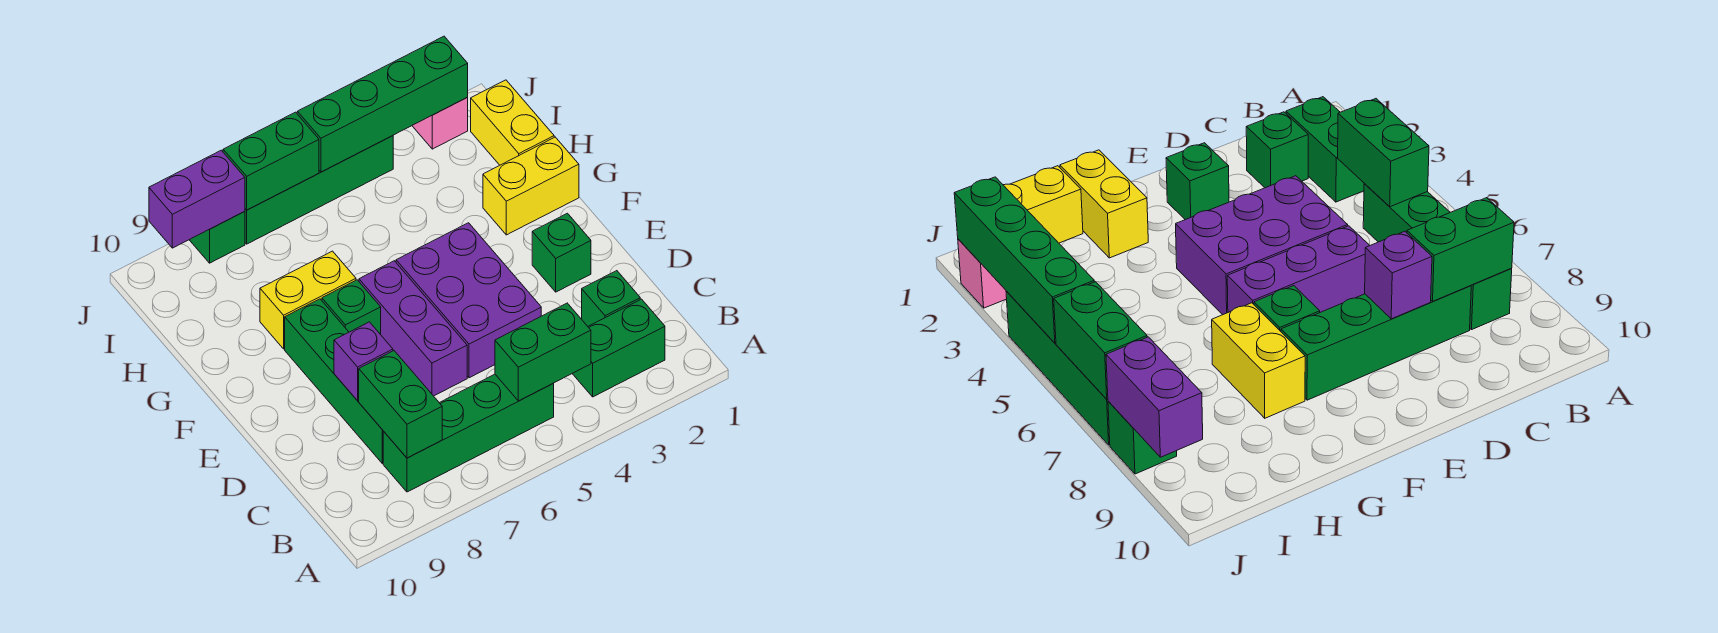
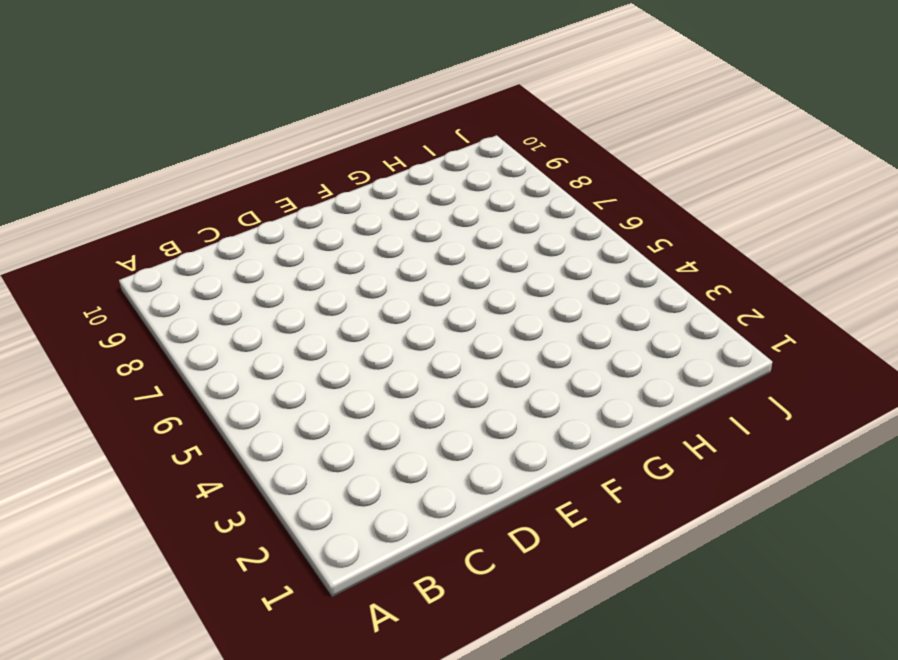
none -> green brick B2:B3 level 1
none -> green brick B5:B8 level 1
none -> green brick C2 level 1

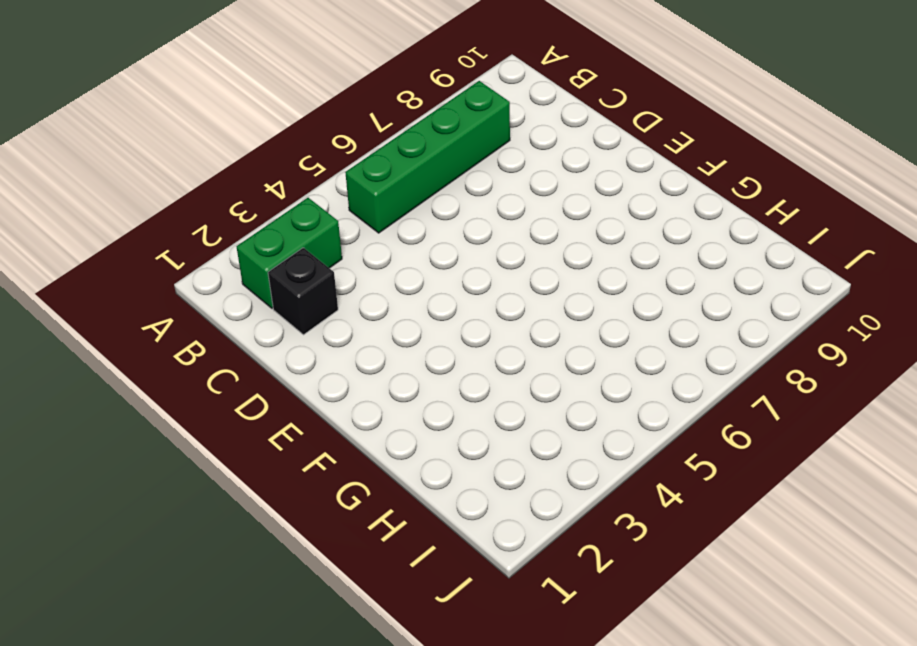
black brick C2 level 1 -> green brick C2 level 1
none -> green brick C8:F8 level 1
none -> purple brick D4:F5 level 1
none -> purple brick D6:F6 level 1

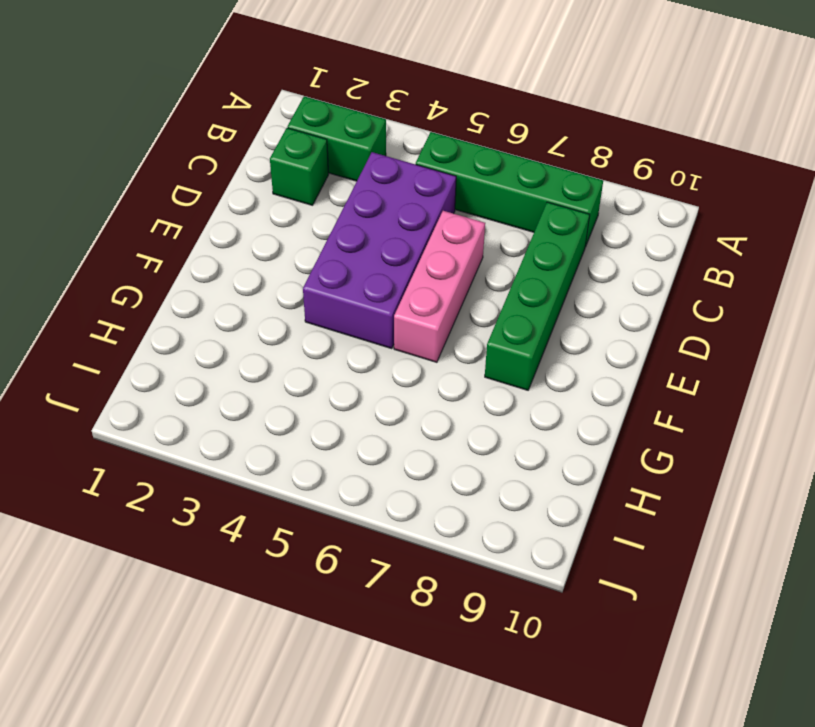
purple brick C4:F5 level 1 -> purple brick D4:F5 level 1
pink brick D6:F6 level 1 -> purple brick D6:F6 level 1
none -> green brick E2 level 1
none -> green brick F7 level 1
none -> yellow brick G1:G2 level 1

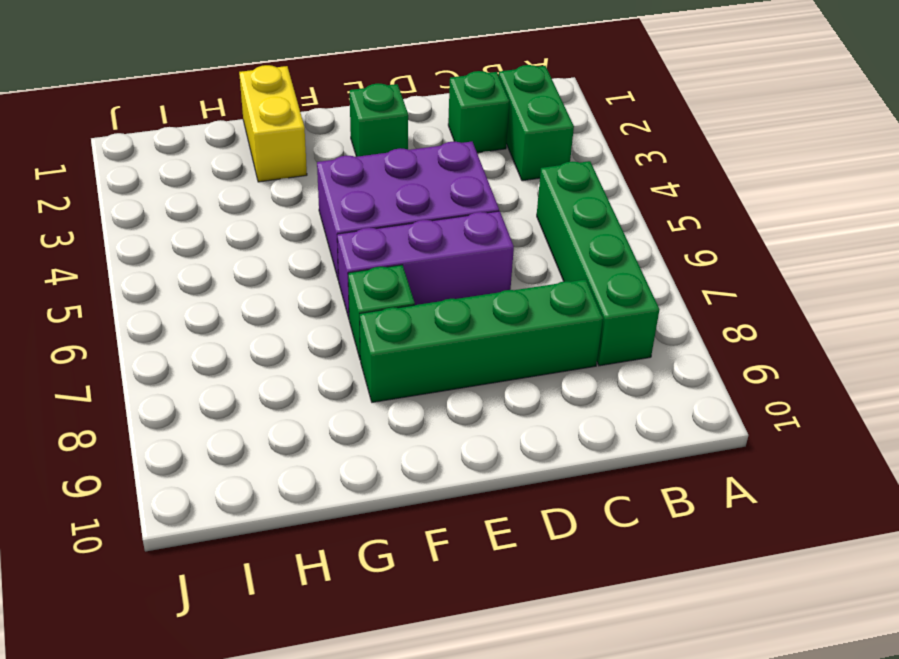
none -> yellow brick G7:G8 level 1
none -> yellow brick H1:I1 level 1
none -> pink brick J2 level 1

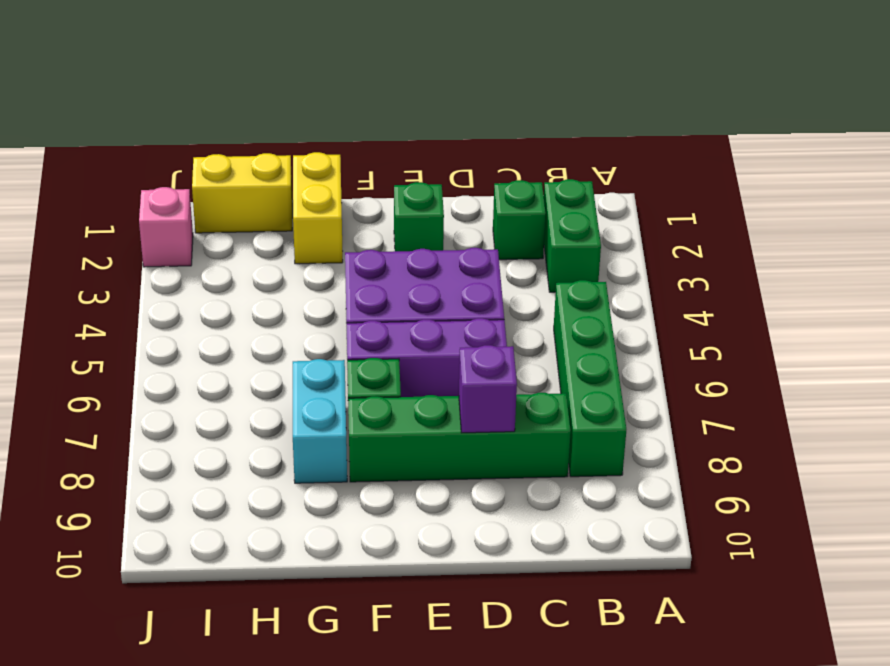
cyan brick G7:G8 level 1 -> yellow brick G7:G8 level 1
none -> green brick J4:J7 level 1
none -> green brick J8 level 1
none -> green brick B4:B5 level 2

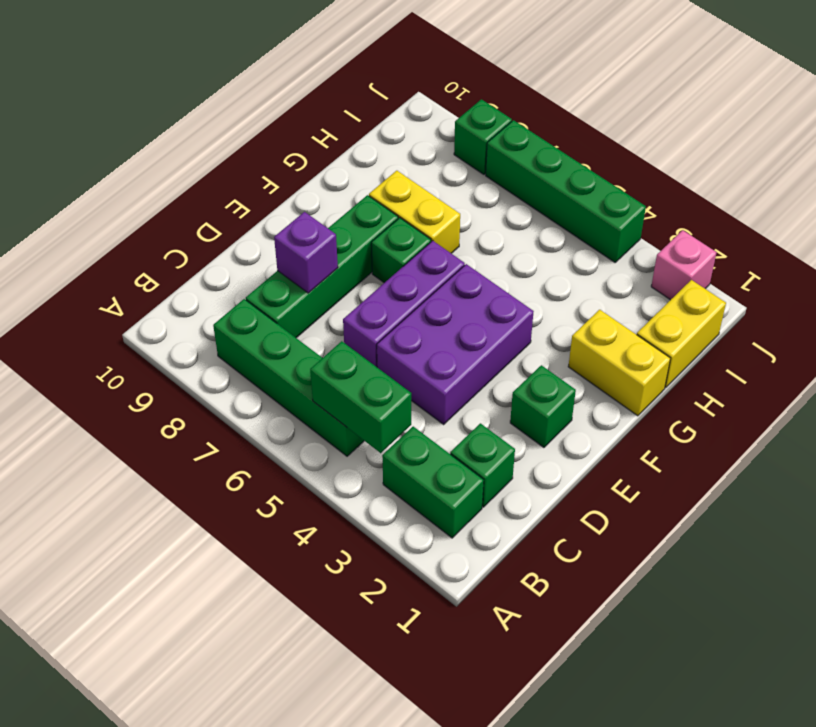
none -> green brick B8:C8 level 2
none -> green brick J2:J5 level 2
none -> green brick J6:J7 level 2

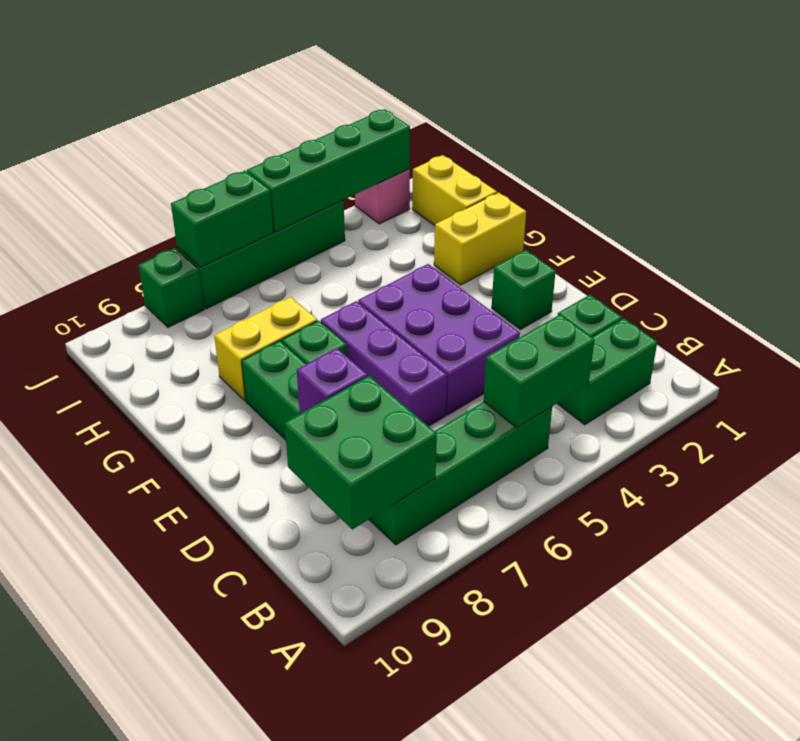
green brick B8:C9 level 2 -> green brick B8:C8 level 2
none -> purple brick J8:J9 level 2

